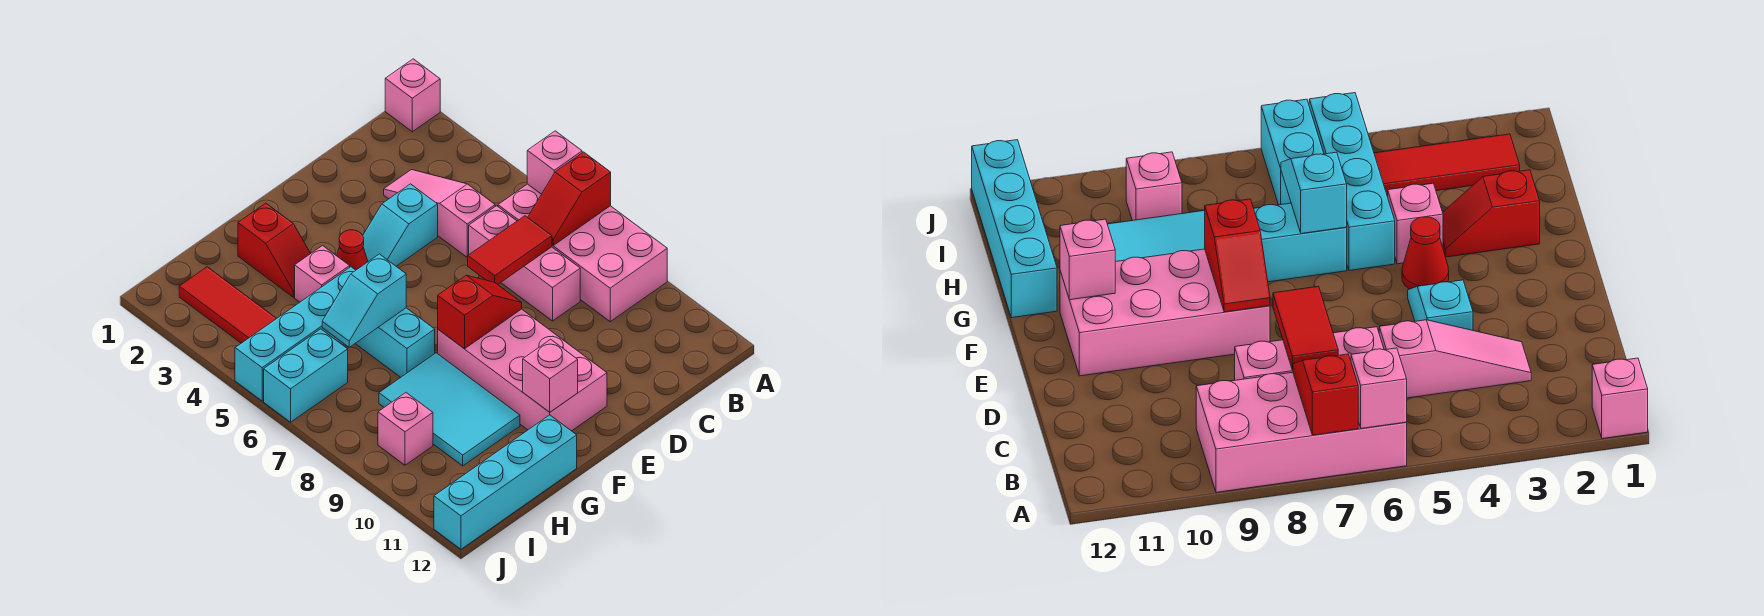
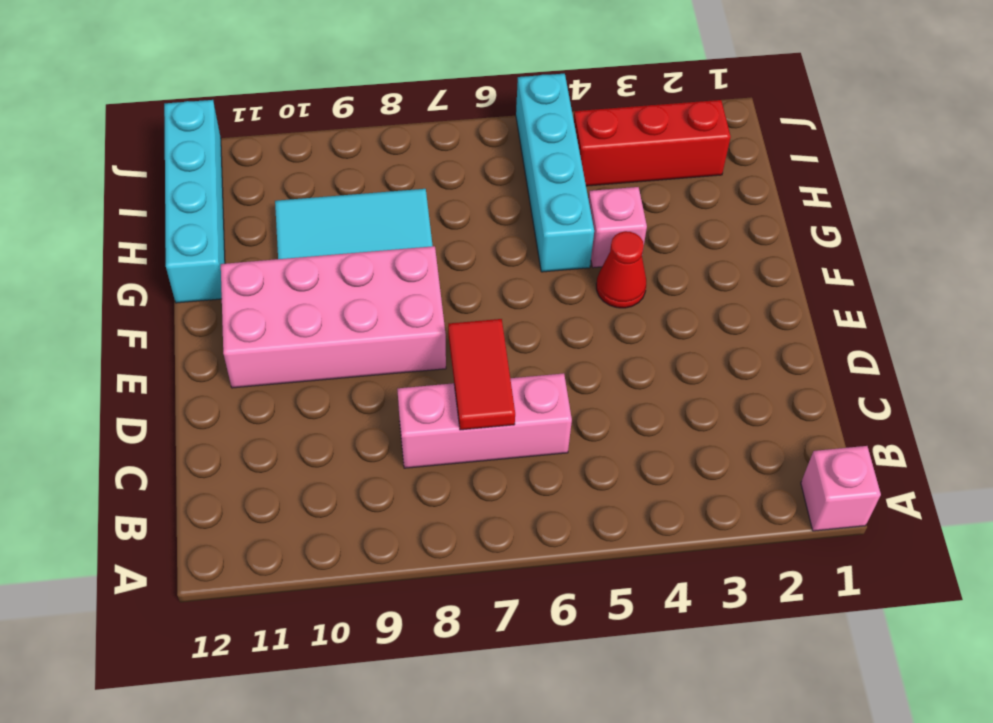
red brick I2:I4 level 1 -> red tile I2:I4 level 1
none -> pink brick A6:B9 level 1
none -> pink slope C3:C5 level 1 top 5
none -> cyan slope D4:E4 level 1 top D

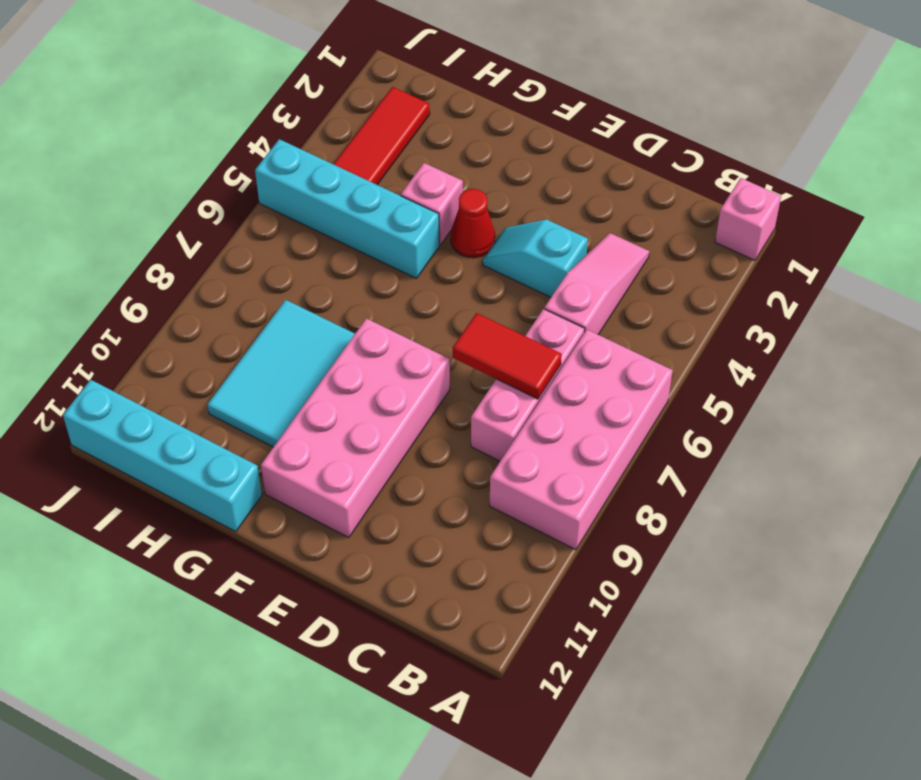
none -> red slope G2:G3 level 1 top 2
none -> cyan brick G6:G7 level 1
none -> cyan brick I6:J6 level 1

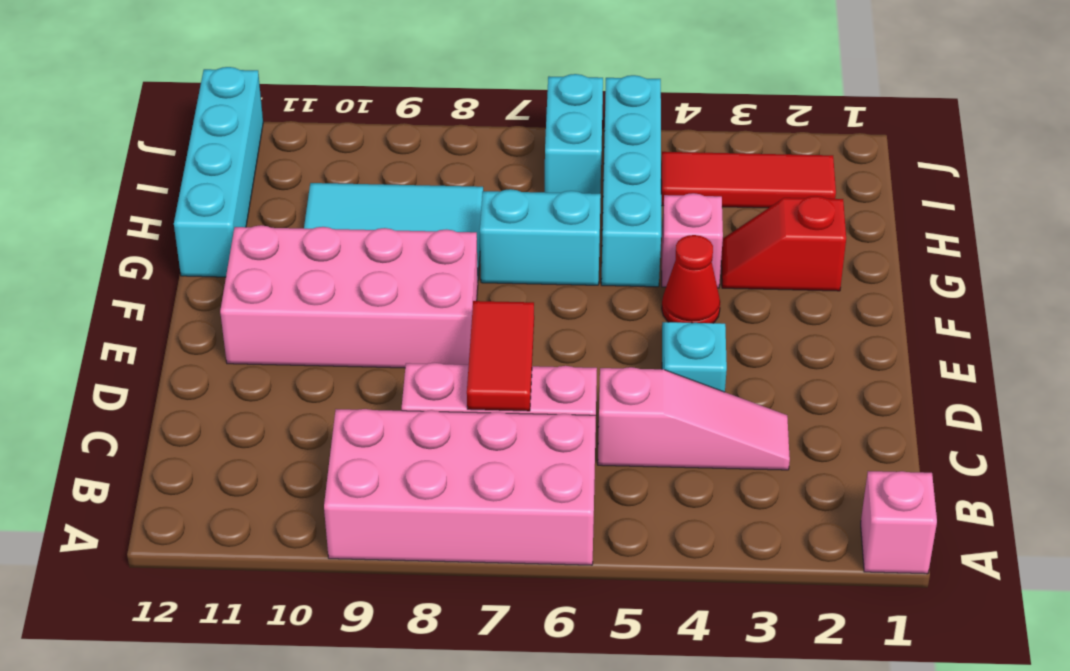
none -> pink brick I9 level 1
none -> pink brick A6 level 2
none -> red slope A7:B7 level 2 top A

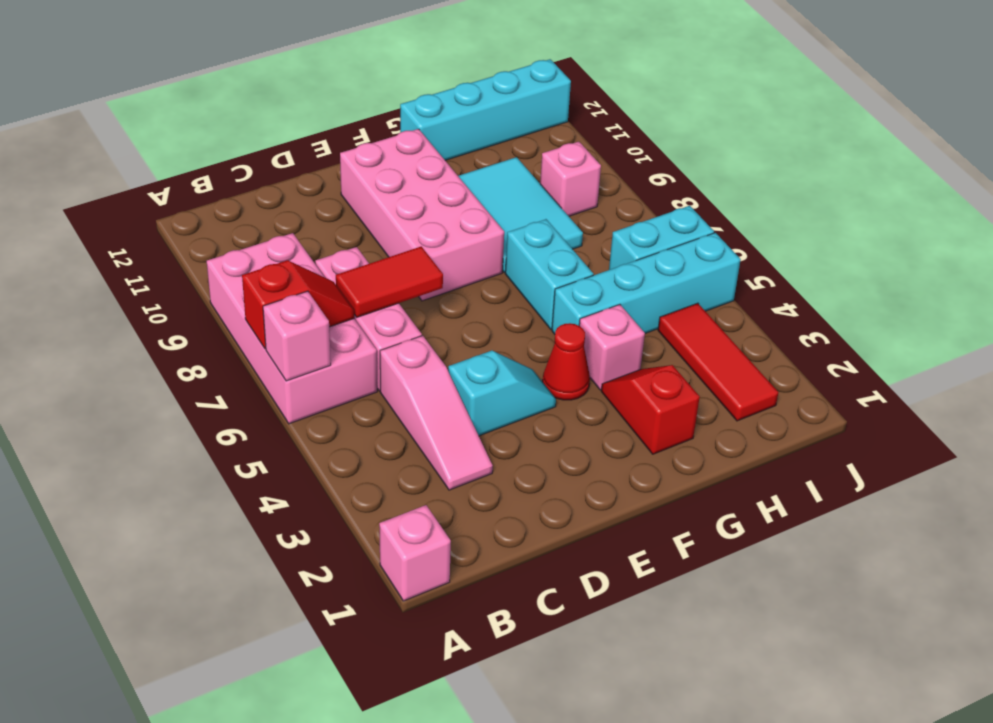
none -> red slope E8:F8 level 2 top F
none -> pink brick F11 level 2
none -> cyan slope G6:H6 level 2 top G

